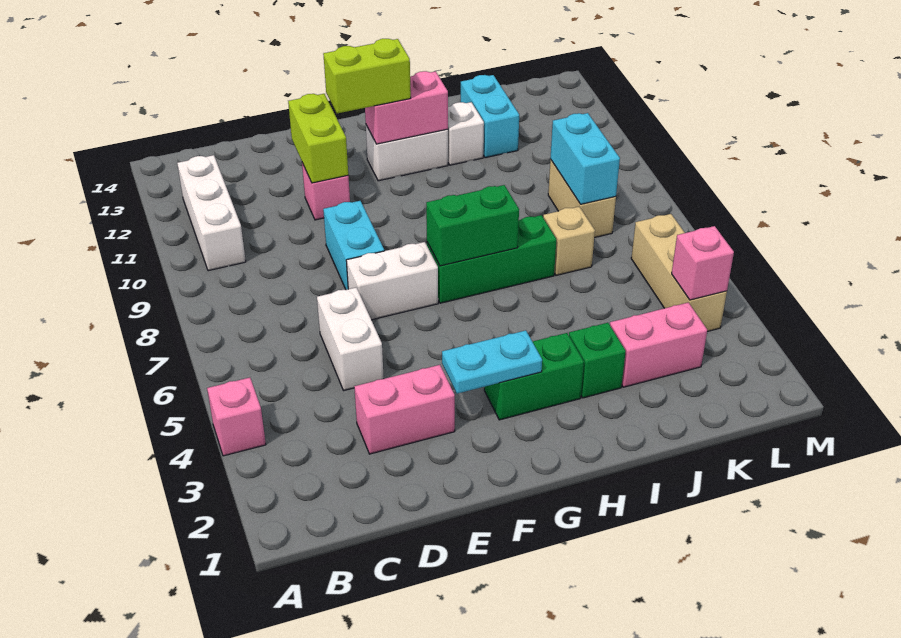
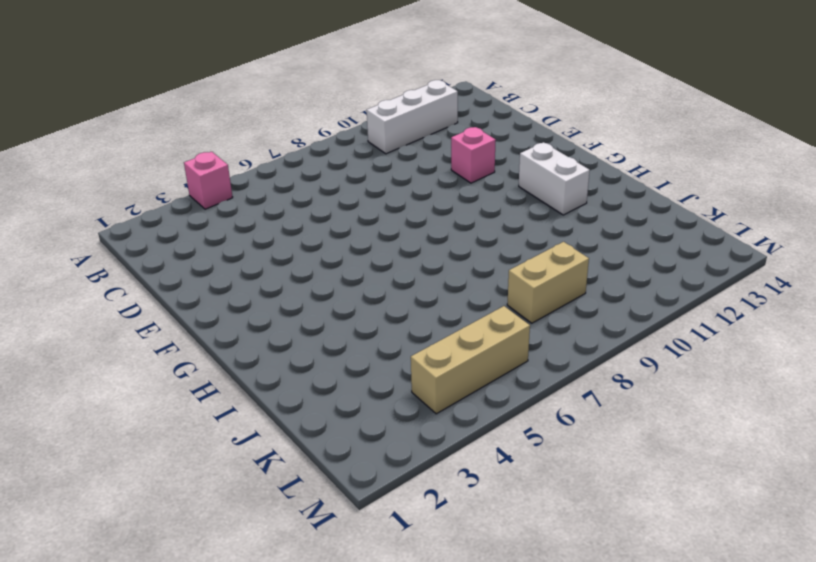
none -> pink brick D3:E3 level 1
none -> white brick D5:D6 level 1
none -> white brick E7:F7 level 1

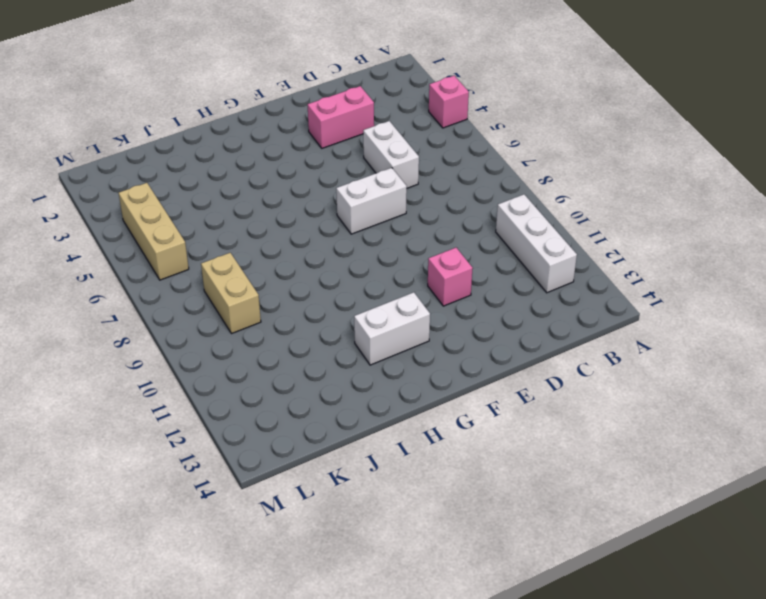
none -> cyan brick E8:E9 level 1
none -> green brick G3:H3 level 1
none -> green brick G7:I7 level 1

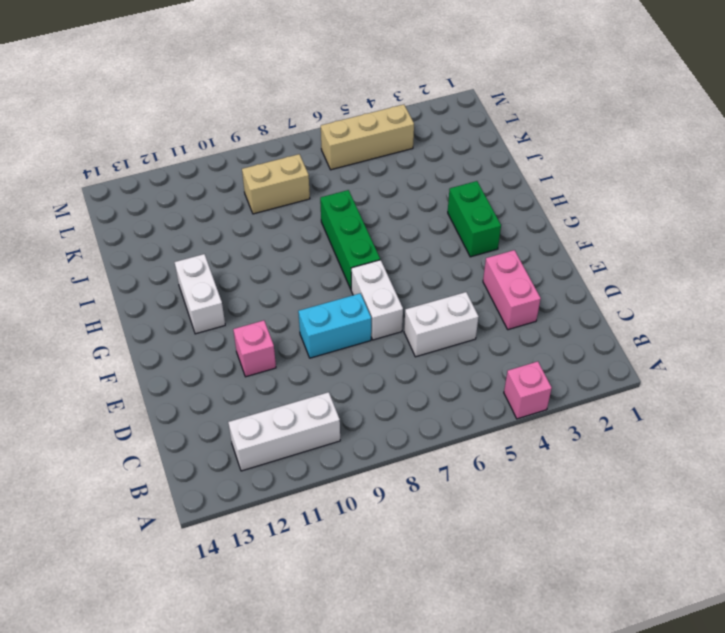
none -> green brick I3 level 1
none -> white brick I12 level 1
none -> pink brick J3:K3 level 1

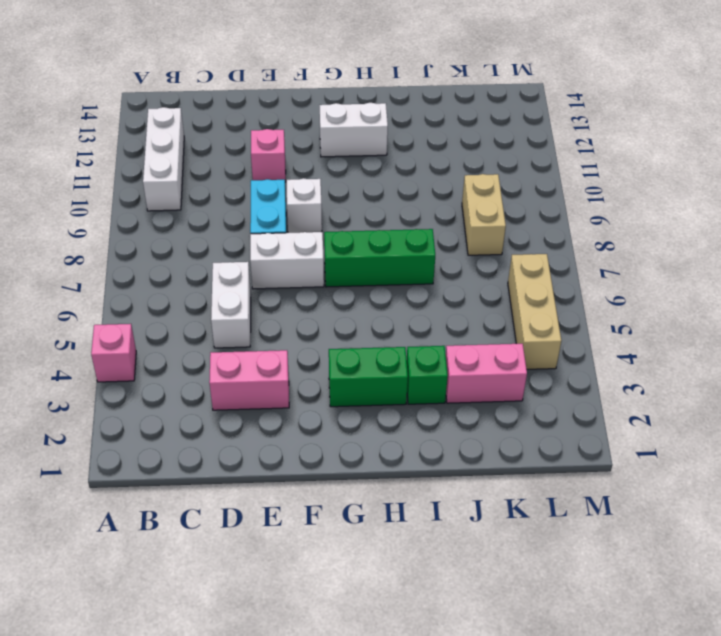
white brick F9 level 1 -> white brick I12 level 1
none -> tan brick J7 level 1
none -> cyan brick J12:J13 level 1
none -> lime brick E11:E12 level 2

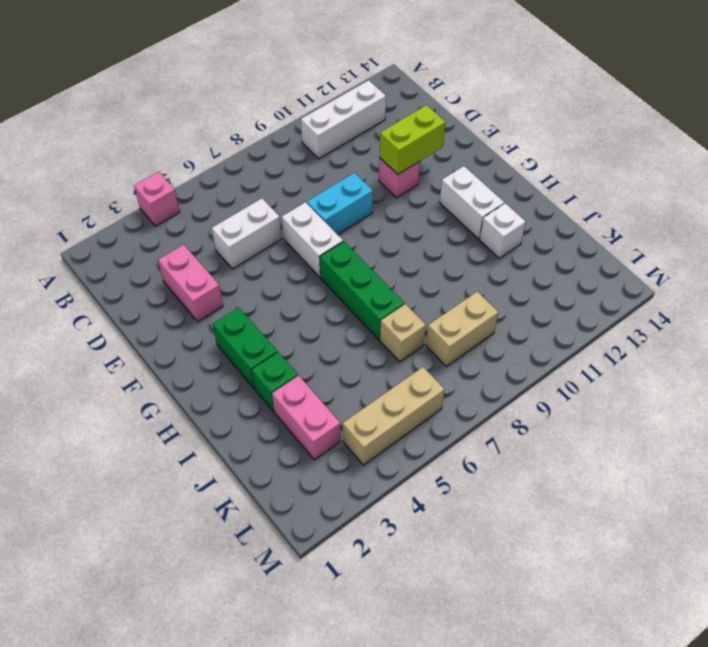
none -> cyan brick J12:J13 level 1
none -> cyan plate F3:G3 level 2
none -> green brick G7:H7 level 2

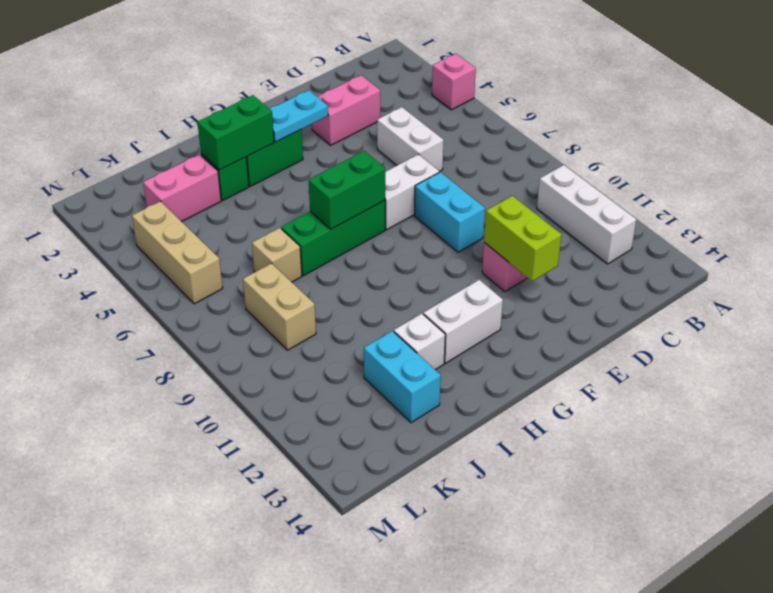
green brick H3:I3 level 2 -> none
none -> pink brick G12:H12 level 2
none -> cyan brick K8:K9 level 2
none -> pink brick L4 level 2

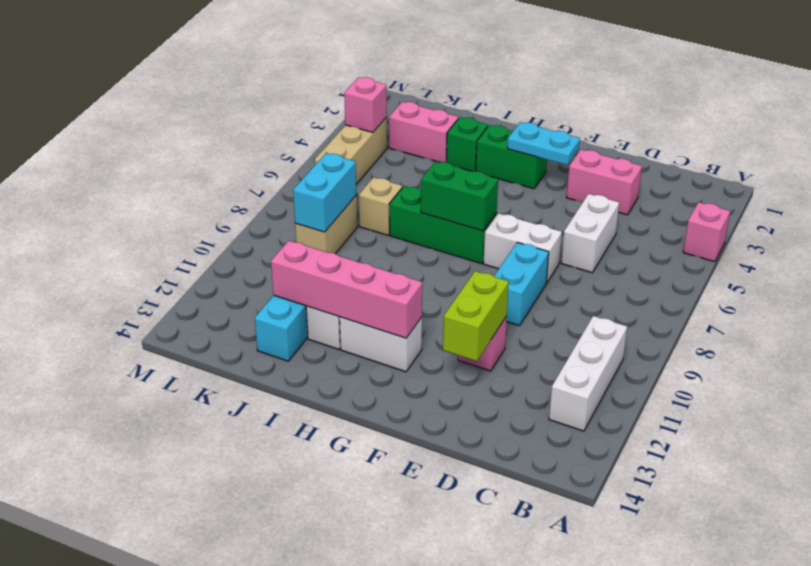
pink brick G12:J12 level 2 -> pink brick G12:H12 level 2
none -> lime brick F12:G12 level 3

